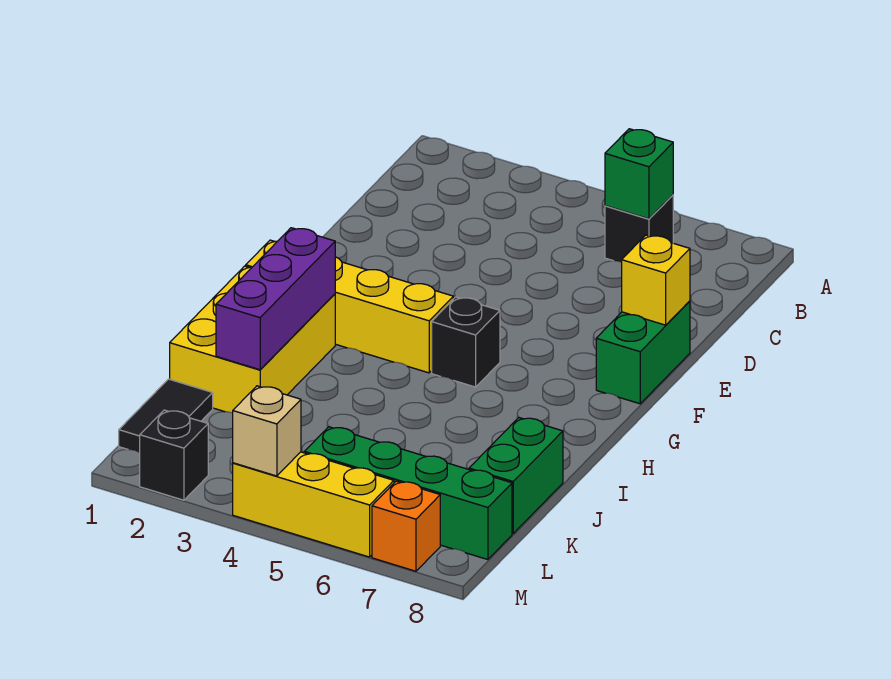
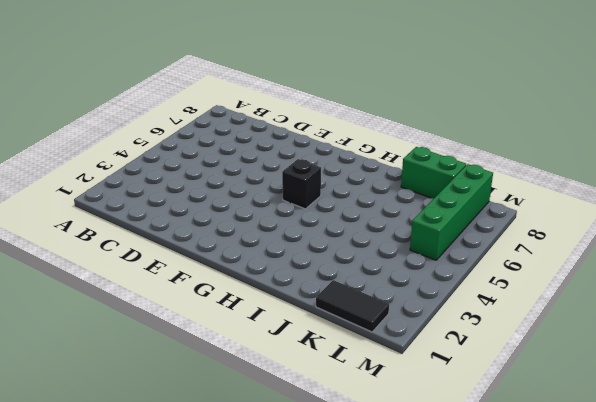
none -> black brick B6 level 1
none -> green brick E8:F8 level 1
none -> yellow brick G1:G4 level 1

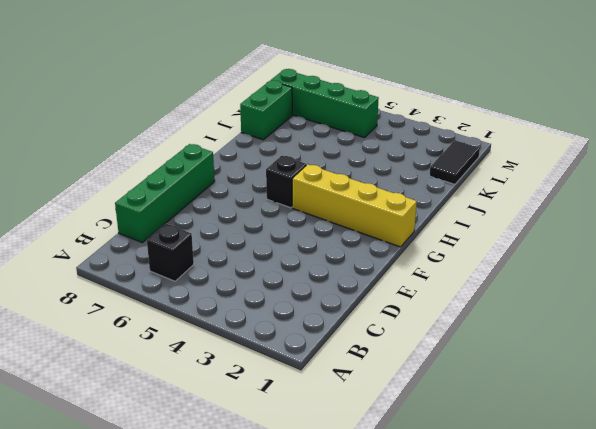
green brick C8:F8 level 1 -> green brick E8:F8 level 1
none -> yellow brick H1:J2 level 1
none -> black brick M2 level 1
none -> yellow brick M4:M6 level 1

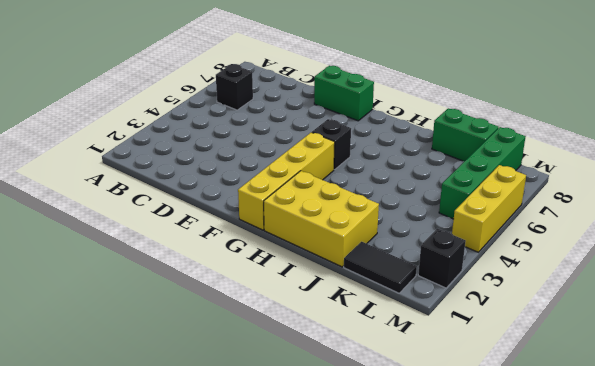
none -> orange brick M7 level 1
none -> green brick B6 level 2
none -> yellow brick E8 level 2

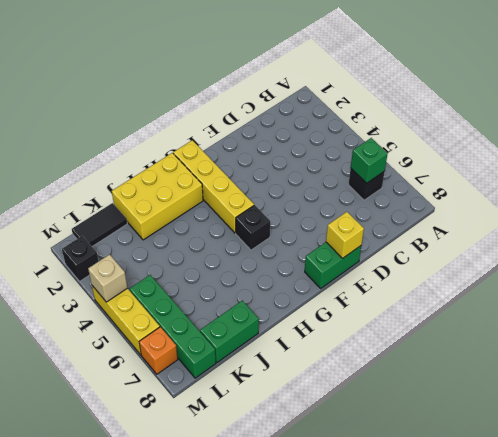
none -> purple brick H2:J2 level 2

